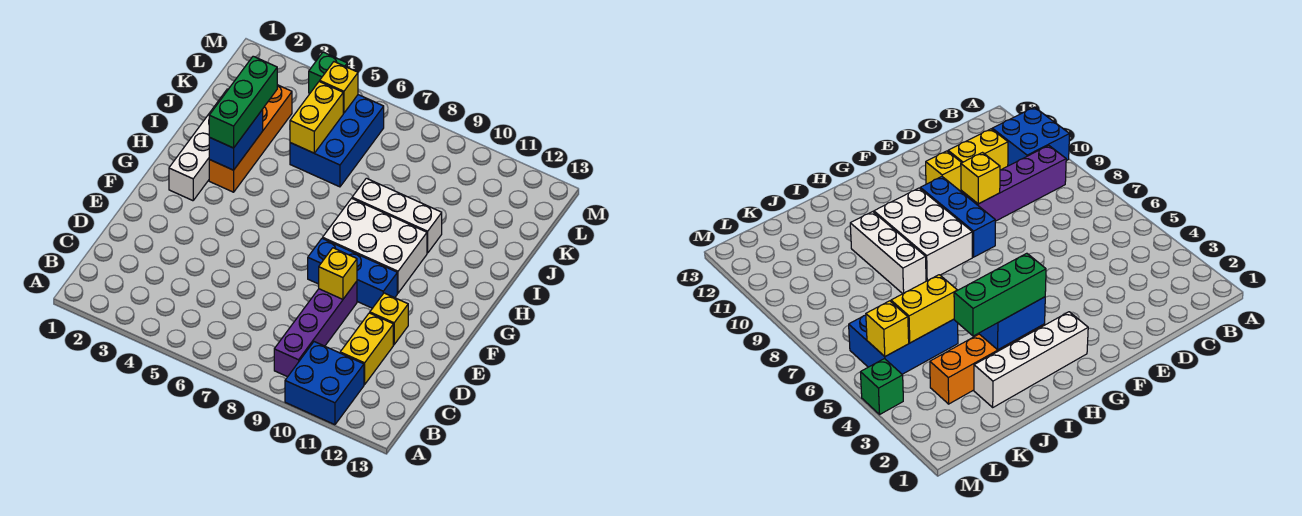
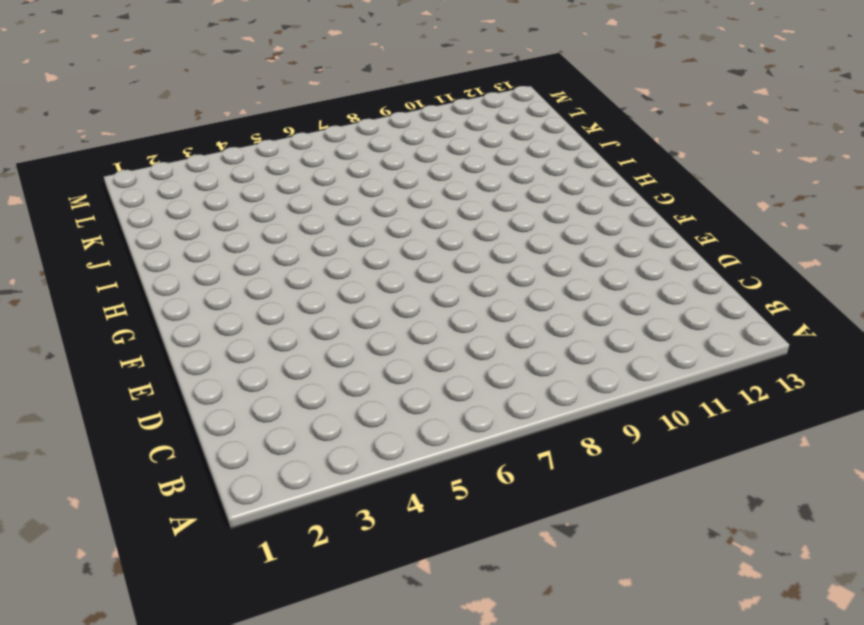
none -> blue brick A10:B11 level 1
none -> purple brick B9:E9 level 1
none -> yellow brick C11:D11 level 1

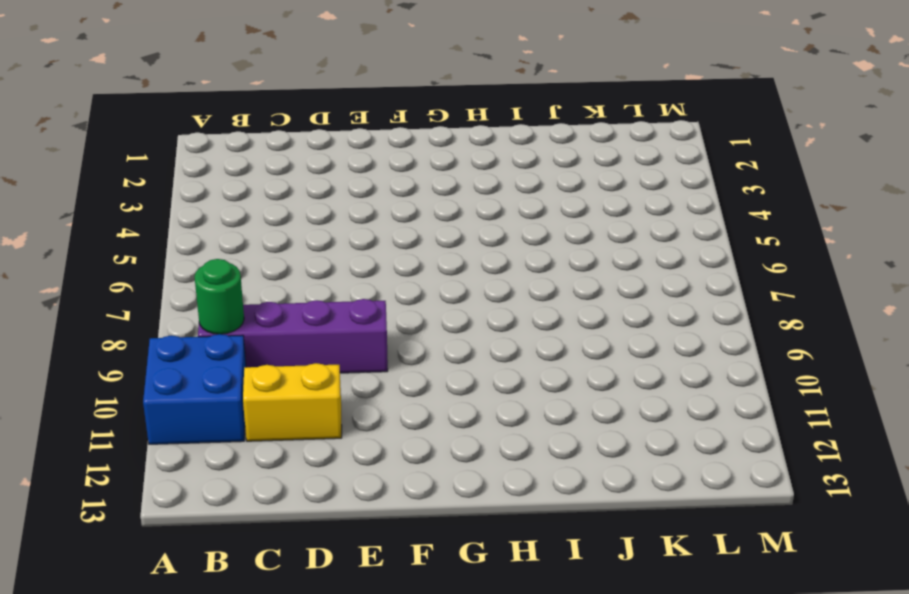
green round brick B9 level 2 -> none
none -> yellow brick E11 level 1
none -> blue brick F8:F10 level 1
none -> white brick G2:J2 level 1

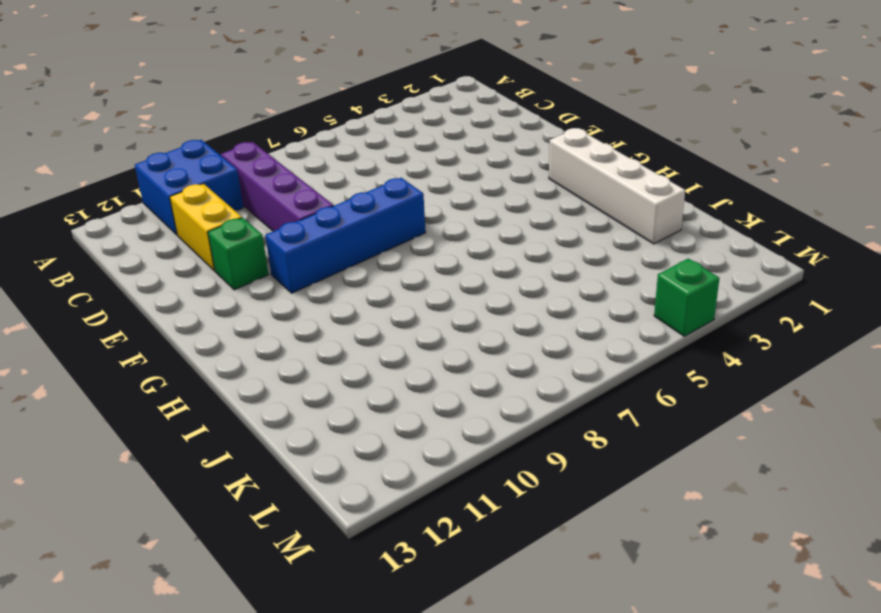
green brick E11 level 1 -> yellow brick E11 level 1
blue brick F7:F10 level 1 -> blue brick F8:F10 level 1
none -> white brick G8:H10 level 1
none -> orange brick H3:K3 level 1
none -> white brick I8:I10 level 1

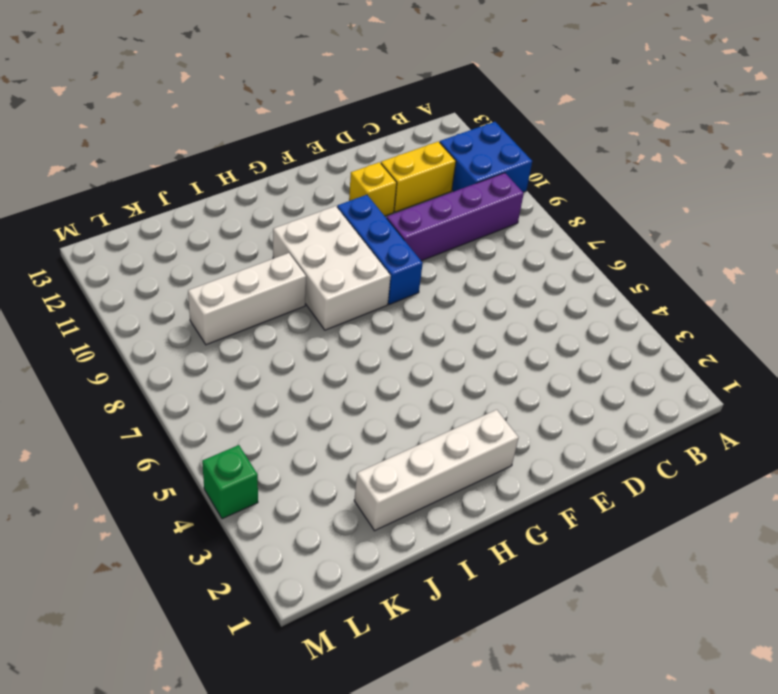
white brick I9:K9 level 1 -> white brick I8:I10 level 1
none -> orange brick H3:K3 level 1
none -> blue brick J5:L6 level 1
none -> yellow brick E9 level 2

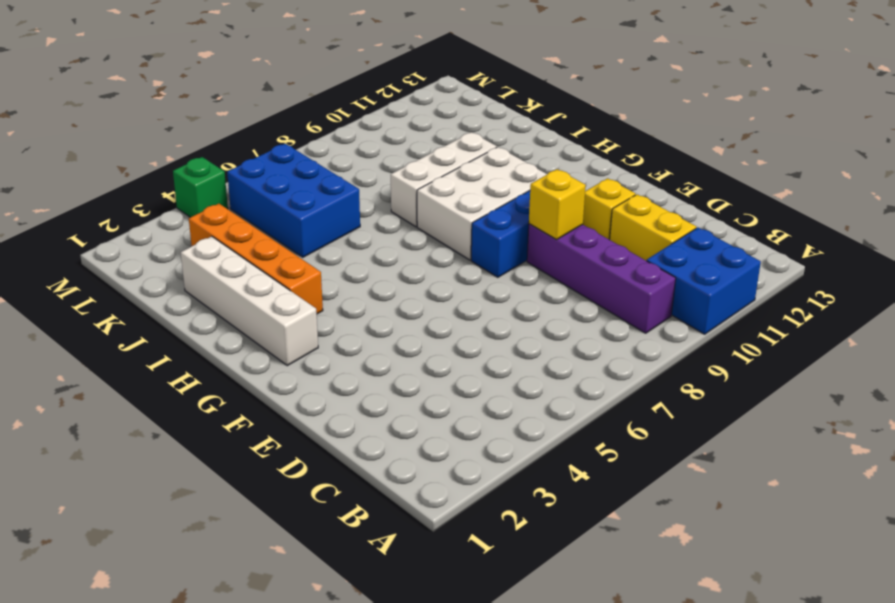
none -> blue brick H3:I3 level 2
none -> yellow brick J5:K5 level 2
none -> yellow brick L5 level 2

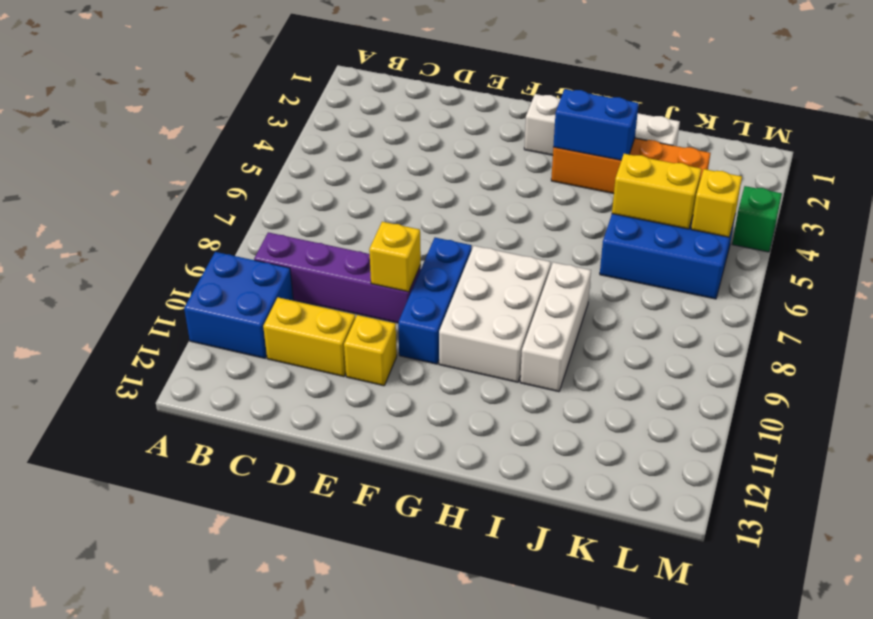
none -> green brick H3:J3 level 3

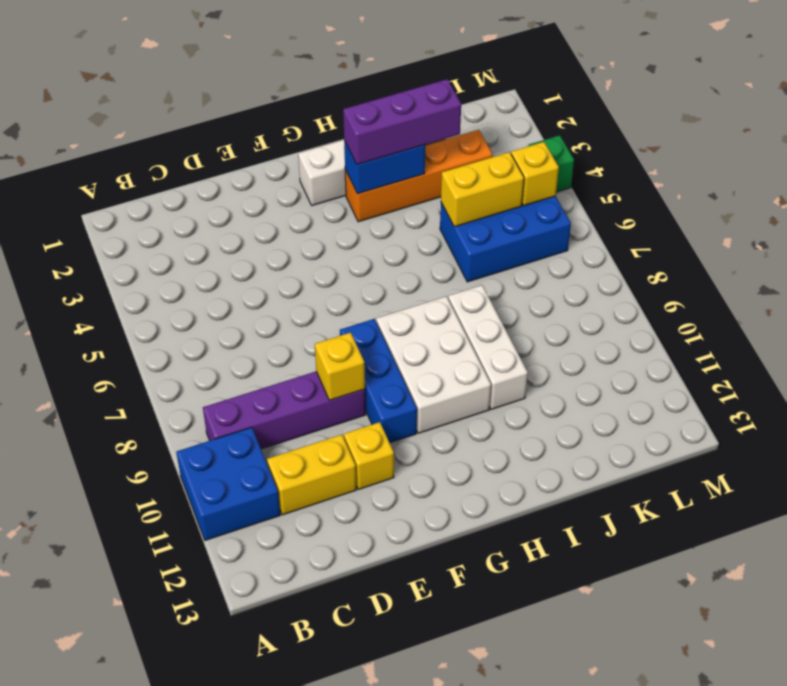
purple brick H3:J3 level 3 -> green brick H3:J3 level 3

